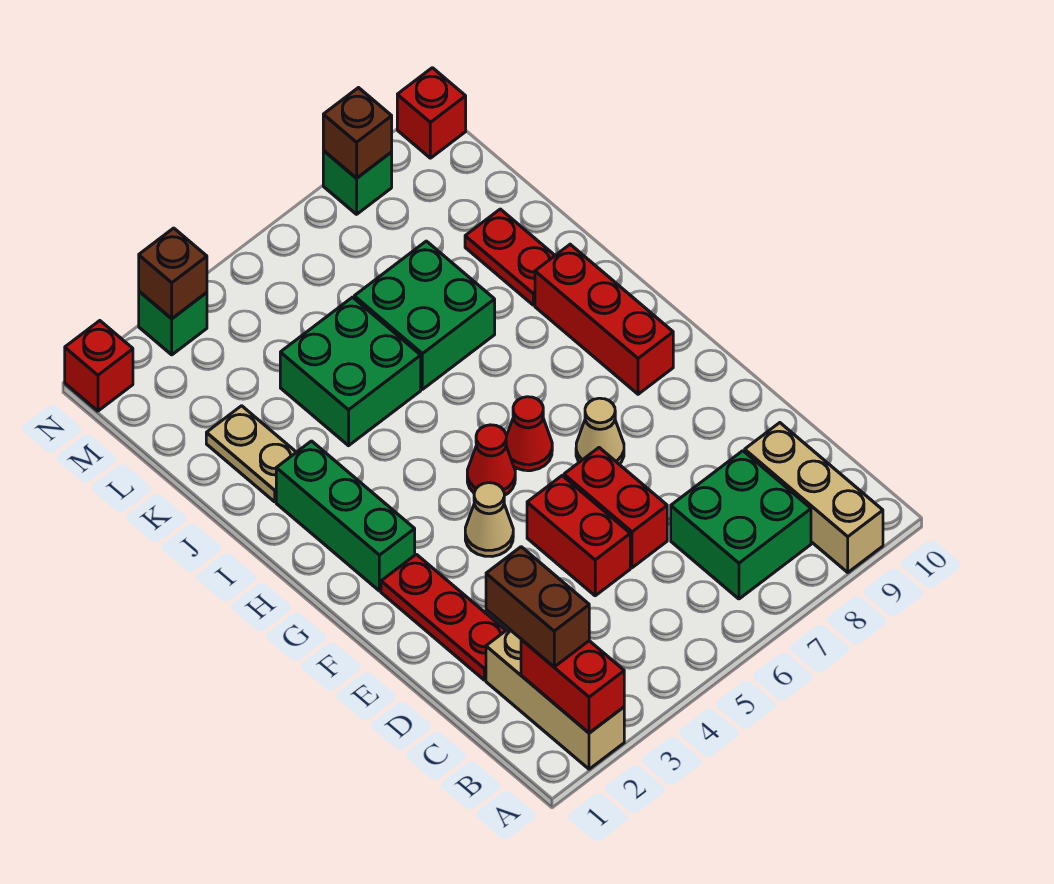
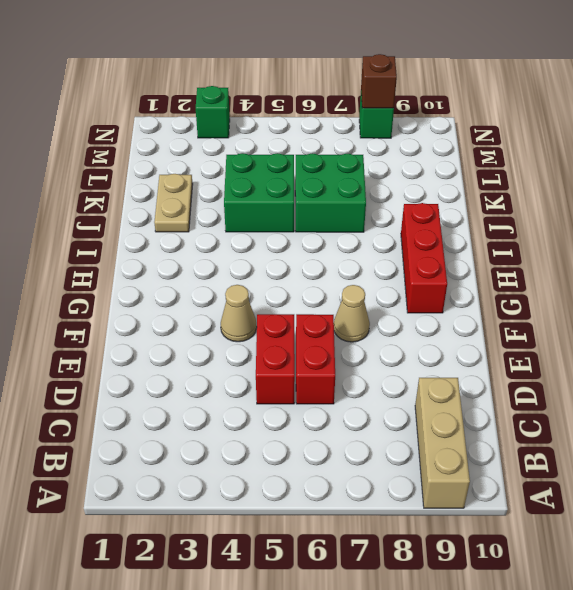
none -> tan brick A2:C2 level 1
none -> green brick B7:C8 level 1
none -> red plate D2:F2 level 1

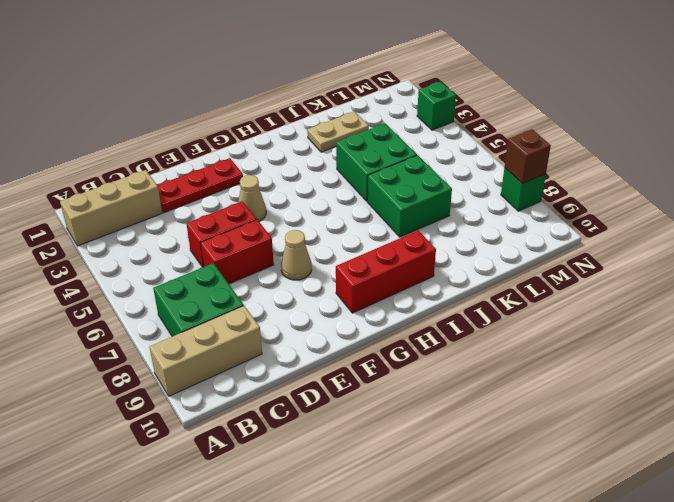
none -> green brick G2:I2 level 1
none -> red cone G5 level 1
none -> red cone G6 level 1

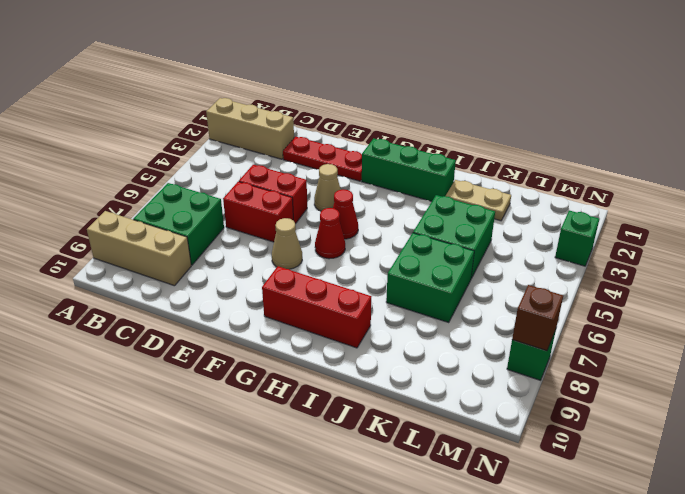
none -> red plate J9:K9 level 1
none -> red brick N1 level 1
none -> red brick N10 level 1

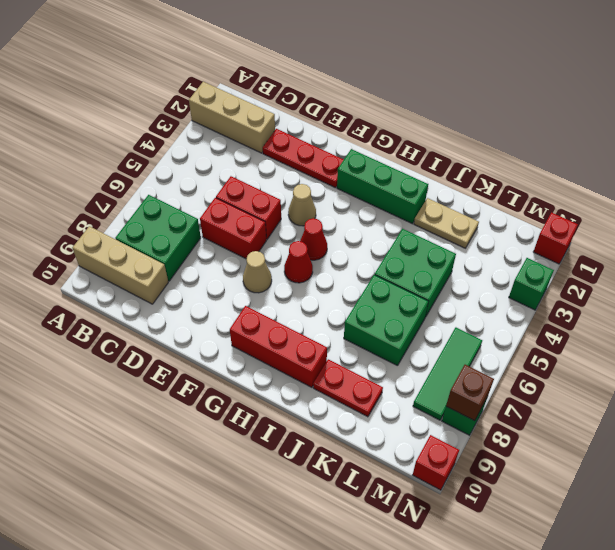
green tile M6:M8 level 1 -> none
none -> red brick A2:B2 level 2
none -> brown brick N3 level 2
none -> brown brick B2:C2 level 3

